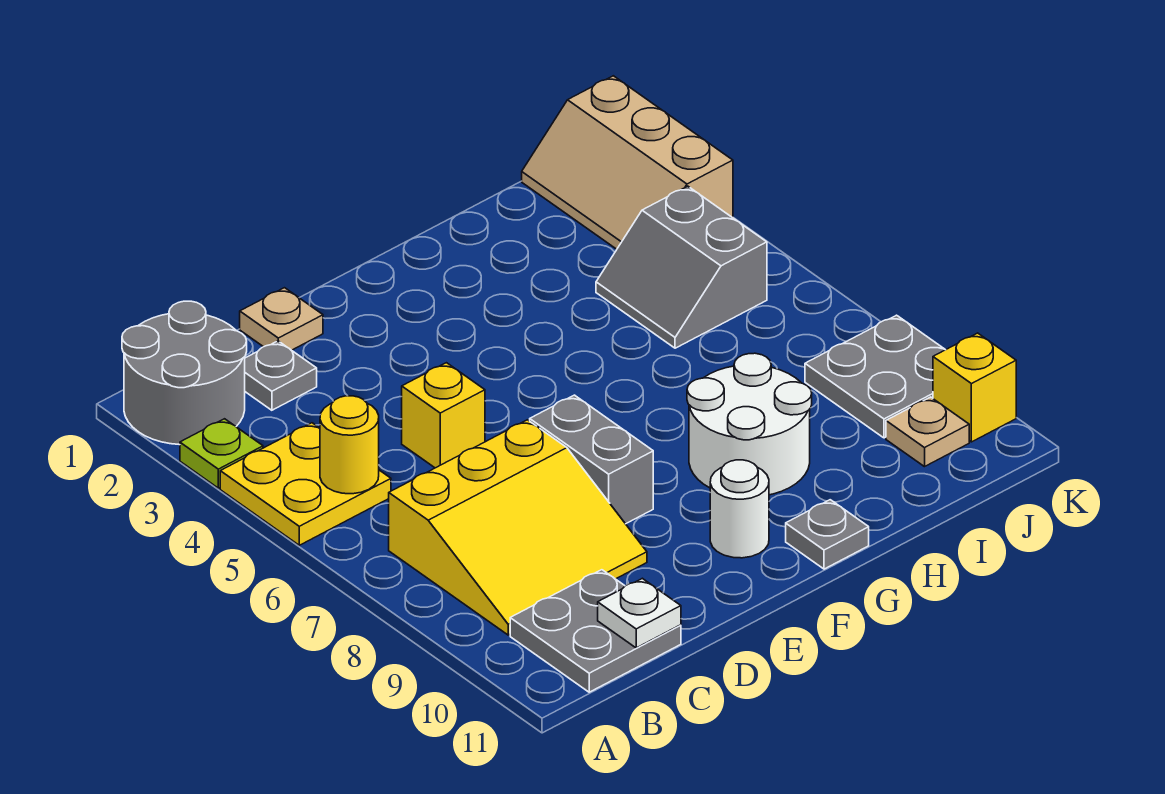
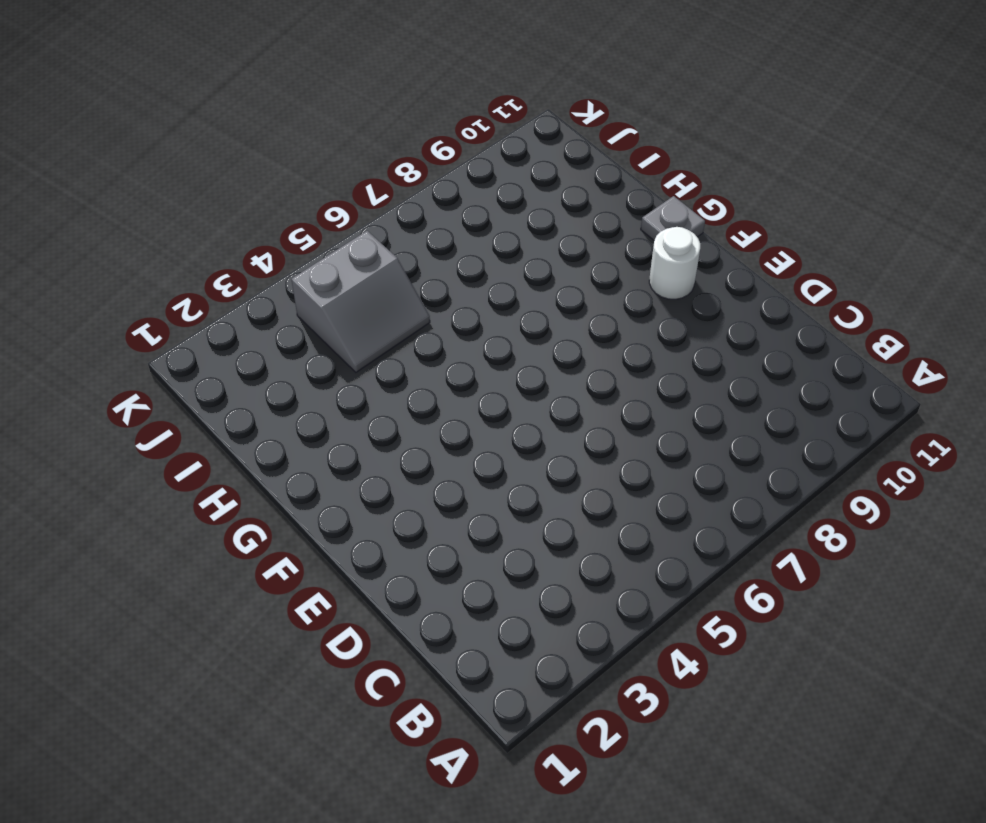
none -> grey round brick A1:B2 level 1
none -> lime plate A3 level 1
none -> yellow plate A4:B5 level 1

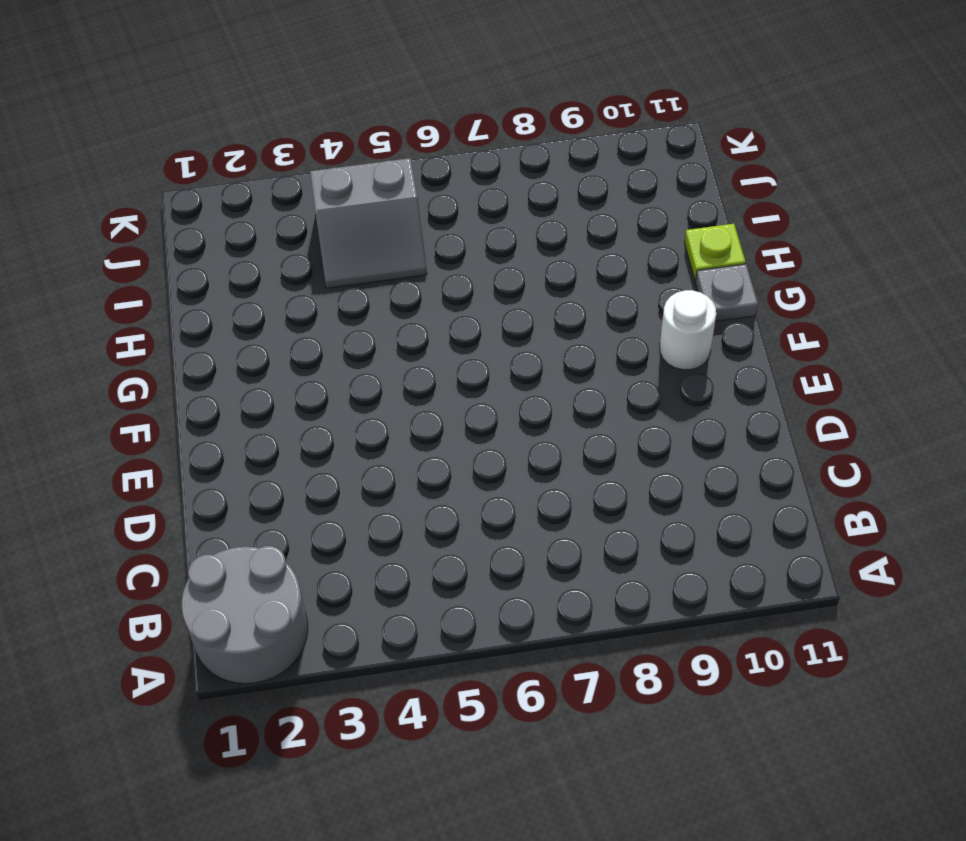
lime plate H11 level 1 -> lime plate A3 level 1
none -> yellow plate A4:B5 level 1
none -> yellow slope B7:D9 level 1 top 7
none -> grey plate B10:C11 level 1

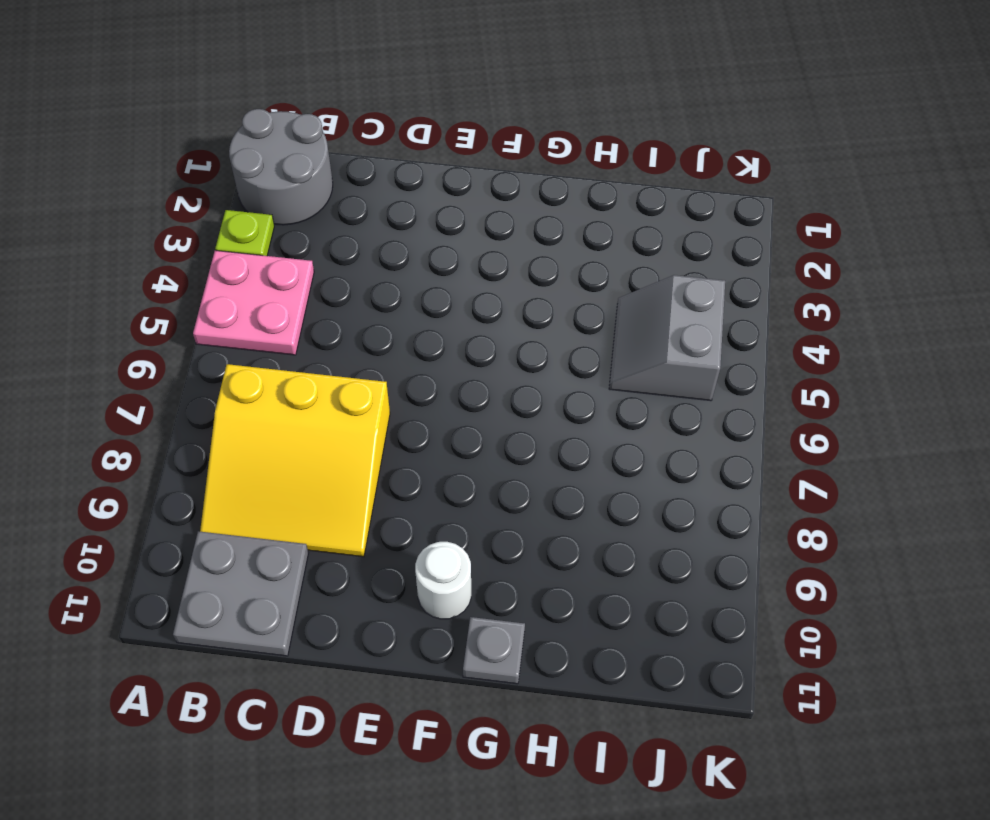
pink plate A4:B5 level 1 -> yellow plate A4:B5 level 1
none -> grey plate C2 level 1
none -> tan plate D1 level 1
none -> yellow brick D5 level 1

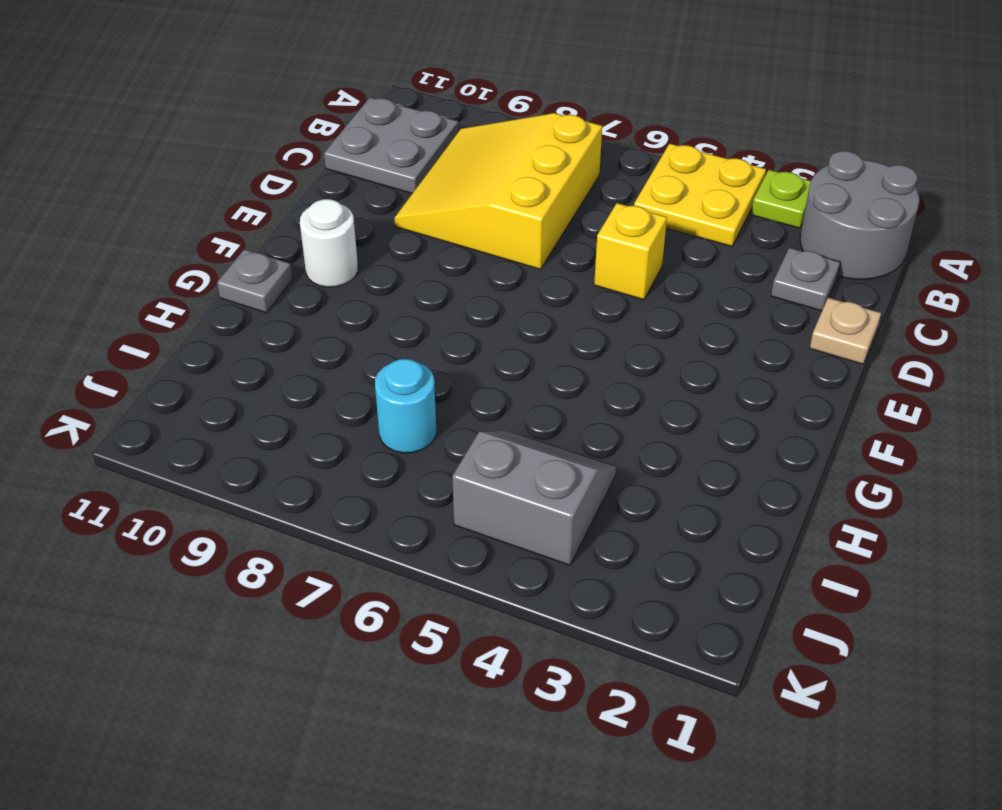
cyan round brick I7 level 1 -> none
none -> grey brick E7:E8 level 1
none -> white round brick G8:H9 level 1
none -> tan slope J1:K3 level 1 top K

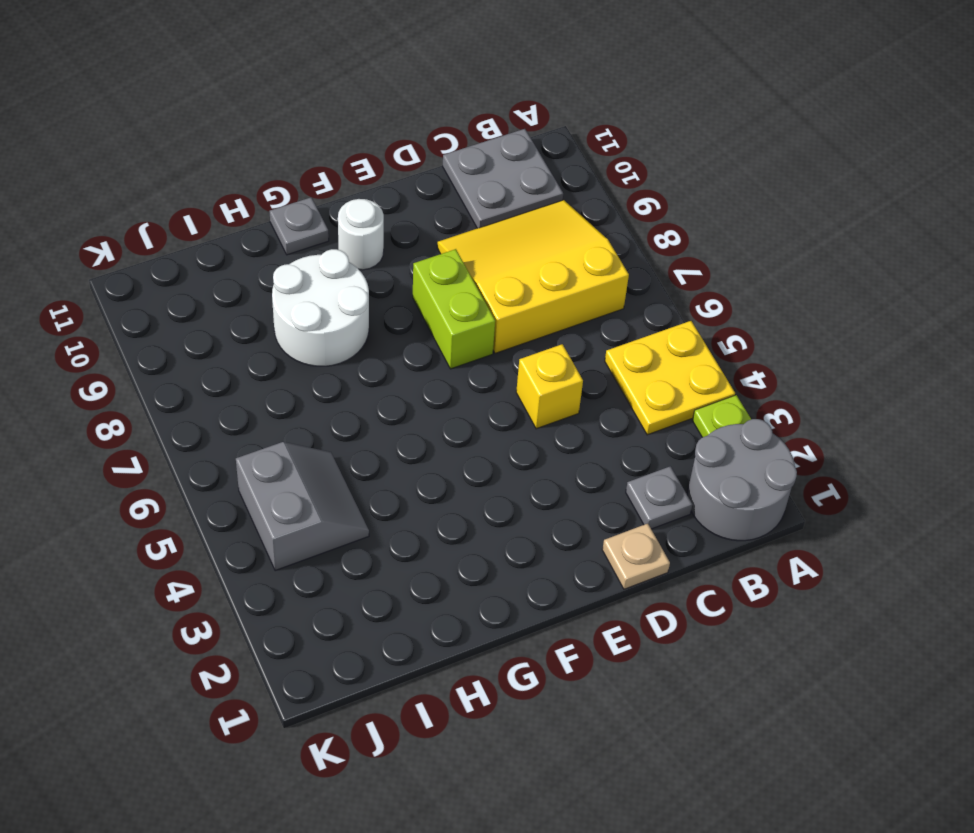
lime brick E7:E8 level 1 -> grey brick E7:E8 level 1
none -> tan slope J1:K3 level 1 top K
none -> grey plate J8:K9 level 1
none -> tan plate J10 level 1

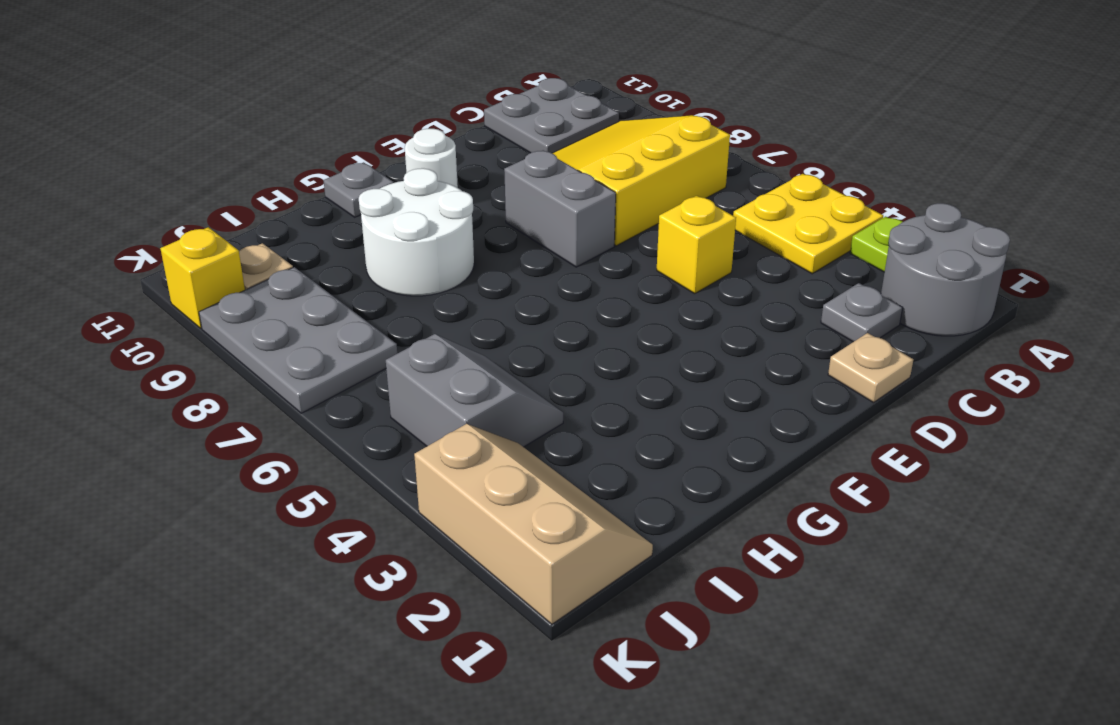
grey plate J7:K9 level 1 -> grey plate J8:K9 level 1
none -> yellow round brick B5 level 2
none -> white plate C11 level 2

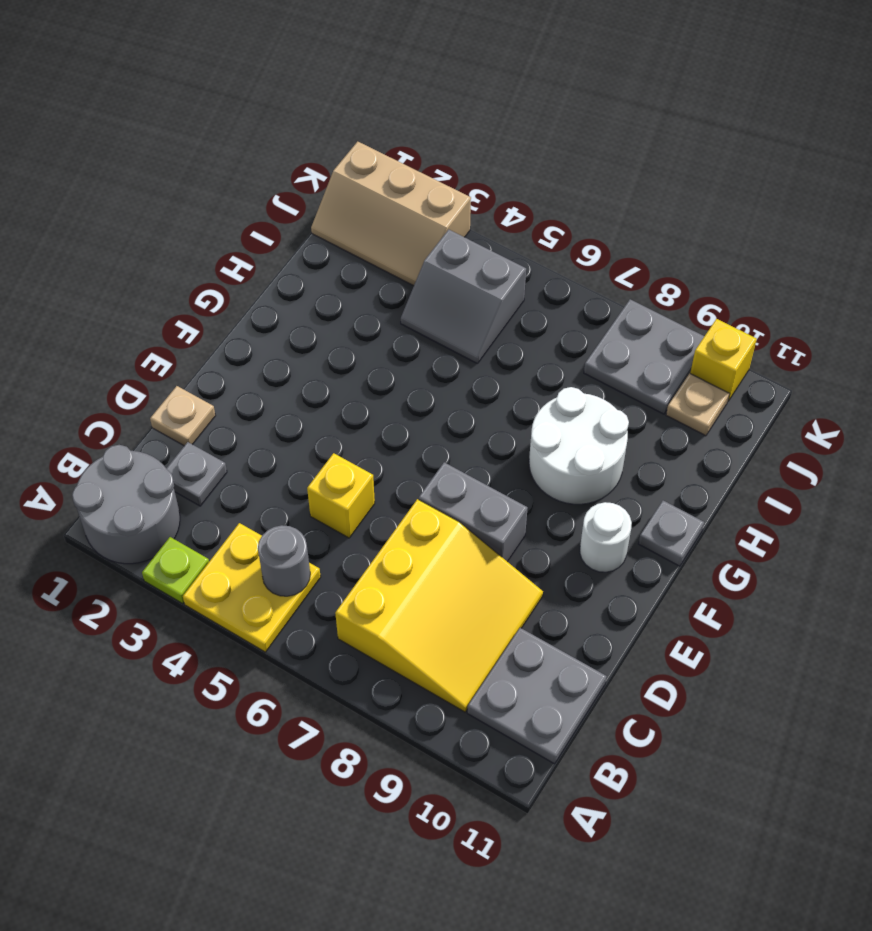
grey round brick B5 level 2 -> yellow round brick B5 level 2
none -> white plate C11 level 2

